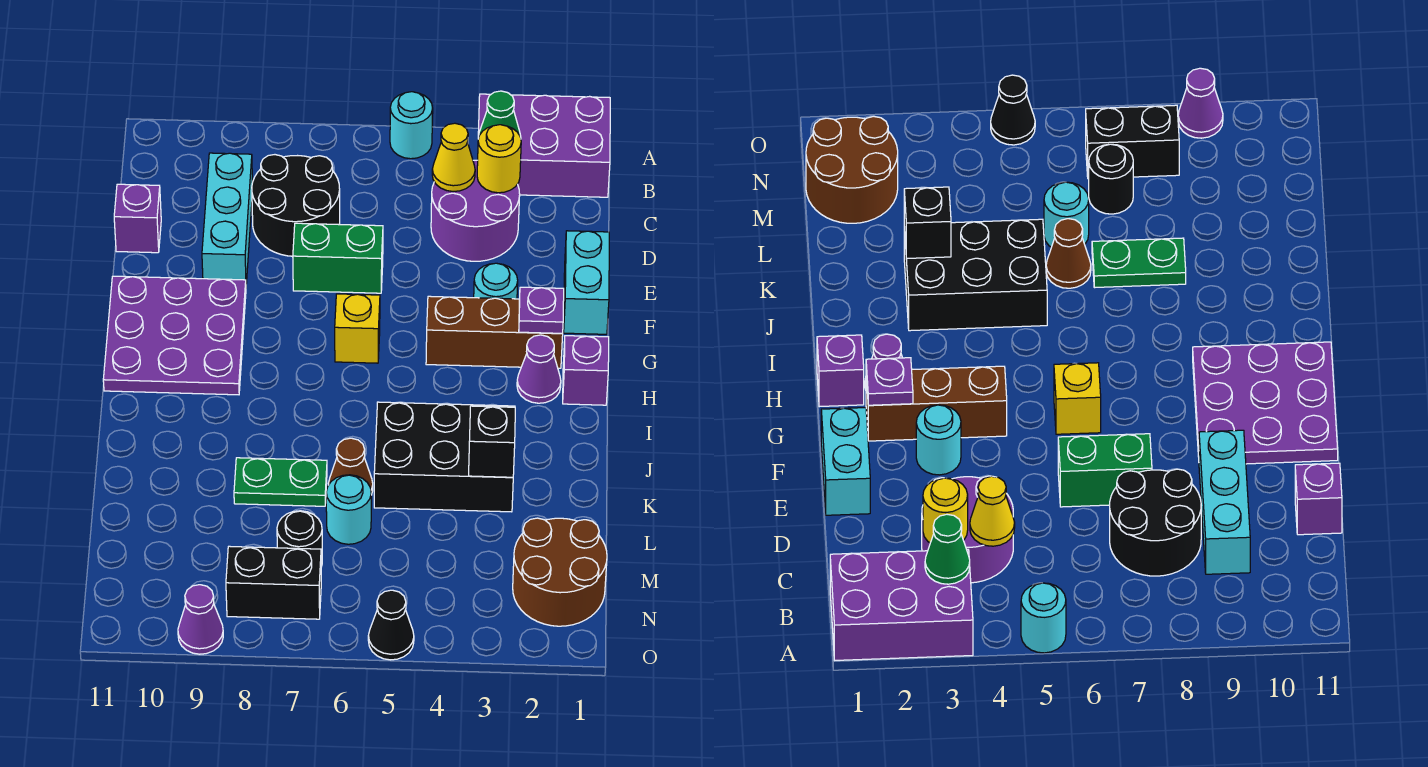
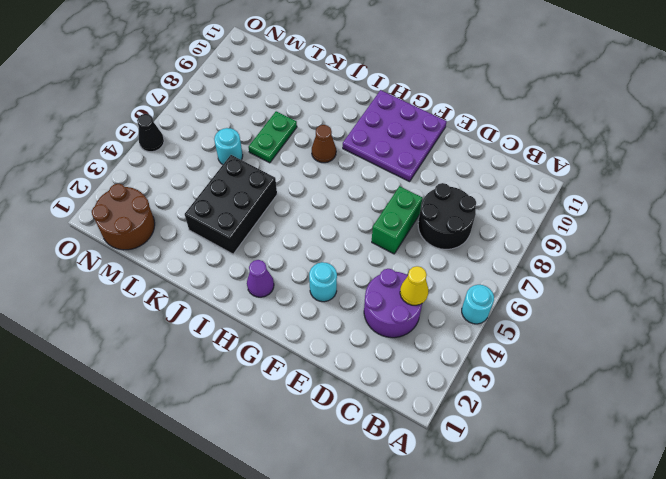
brown cone I8 level 1 -> brown cone K6 level 1
none -> purple brick A1:B3 level 1
none -> cyan brick C9:E9 level 1
none -> purple brick D11 level 1

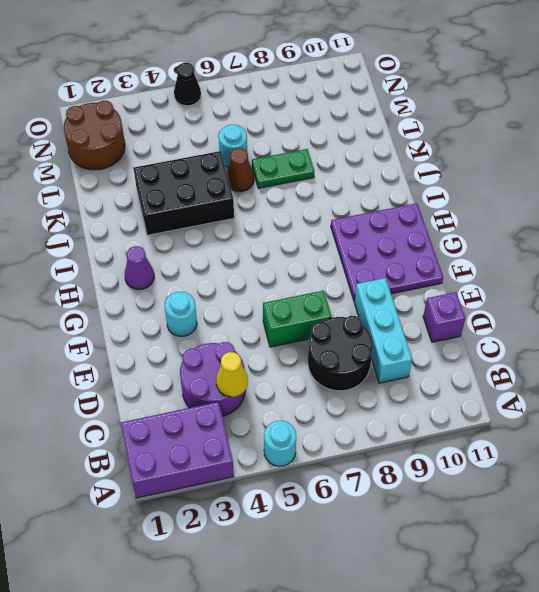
none -> cyan brick E1:F1 level 1
none -> brown brick G2:G4 level 1
none -> yellow brick G6 level 1

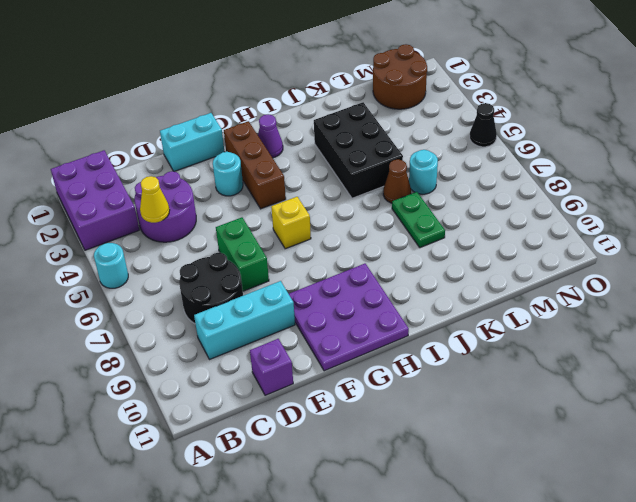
none -> purple brick H1 level 1
none -> black round brick M7 level 1
none -> black brick N7:N8 level 1

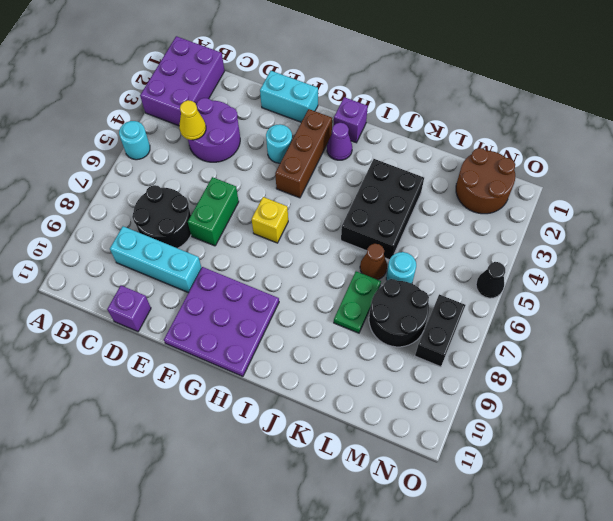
black round brick L7:M8 level 1 -> black round brick M7 level 1
none -> purple cone O9 level 1
none -> green cone B3 level 2
none -> yellow round brick C3 level 2

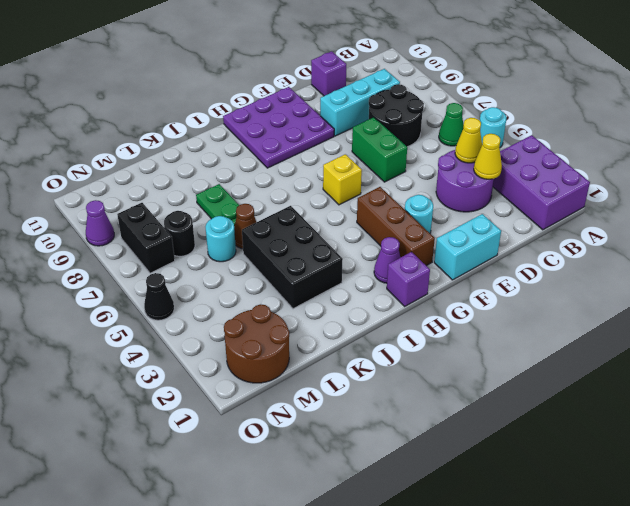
green cone B6 level 1 -> green cone B3 level 2
yellow cone C3 level 2 -> yellow round brick C3 level 2
none -> purple plate G2 level 2
none -> black brick K3 level 2

